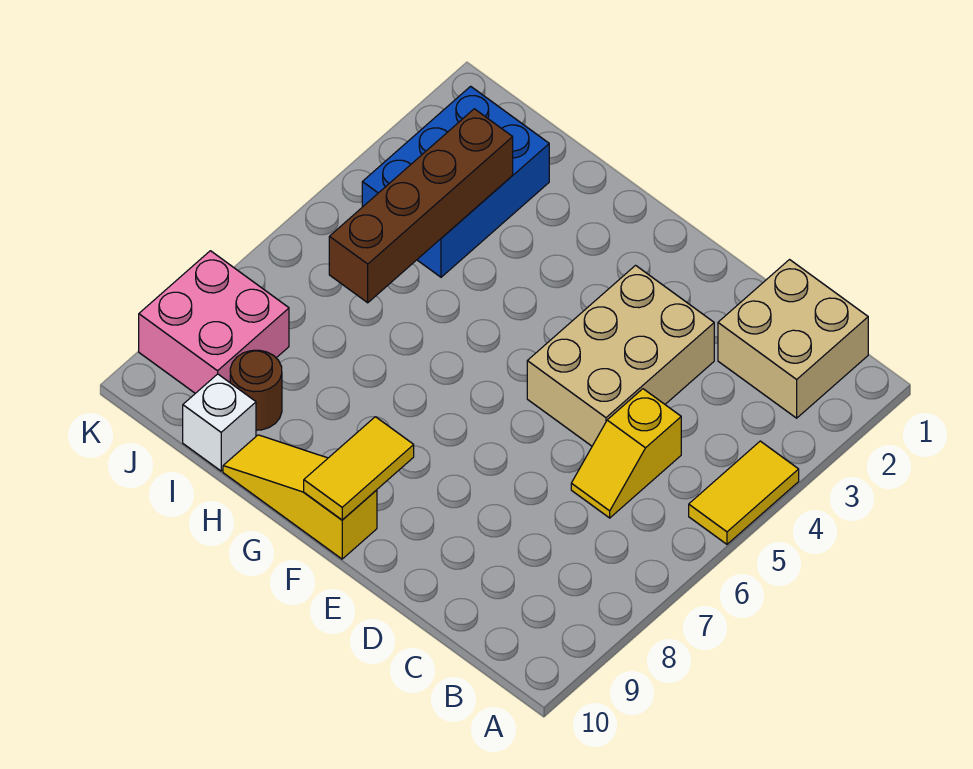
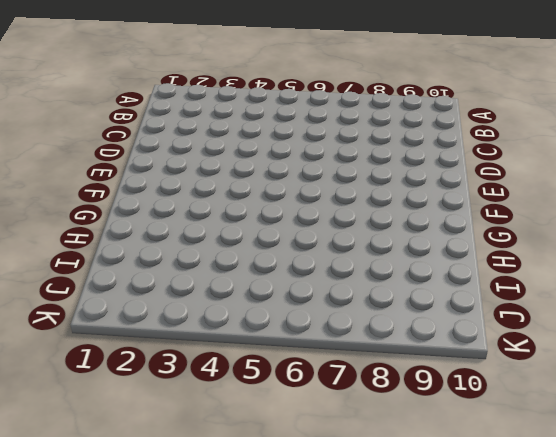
none -> yellow tile A4:A5 level 1
none -> tan brick B1:C2 level 1

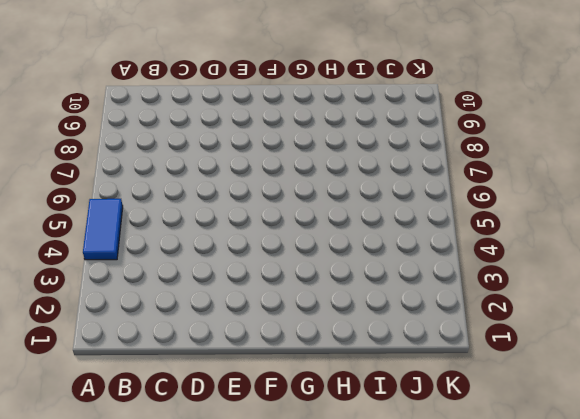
blue tile A4:A5 level 1 -> yellow tile A4:A5 level 1
none -> tan brick B1:C2 level 1
none -> yellow slope C5:C6 level 1 top 5

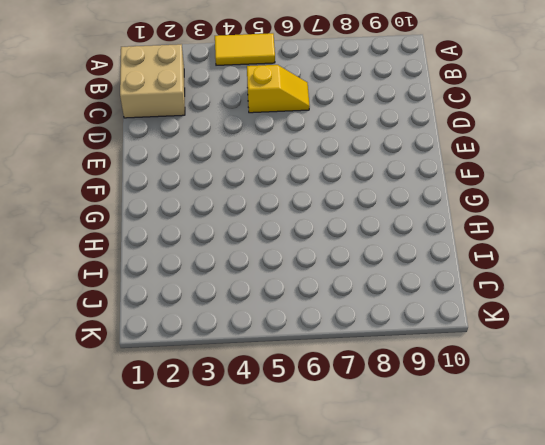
none -> tan brick D3:E5 level 1
none -> yellow slope F10:H10 level 1 top F

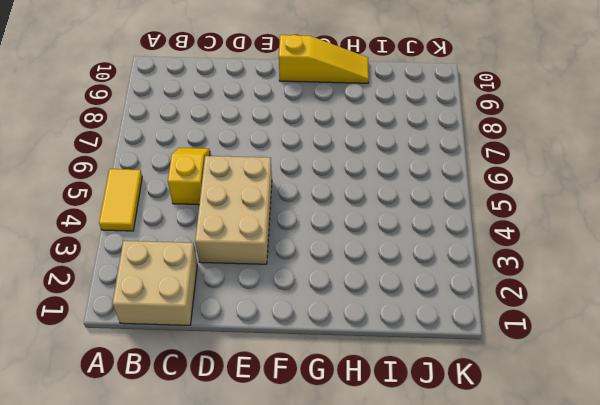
none -> blue brick I2:J4 level 1
none -> brown round brick I9 level 1

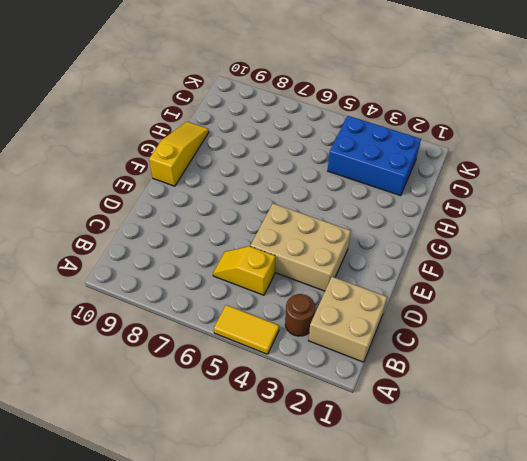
brown round brick B3 level 1 -> brown round brick I9 level 1
none -> white brick I10 level 1
none -> pink brick J8:K9 level 1

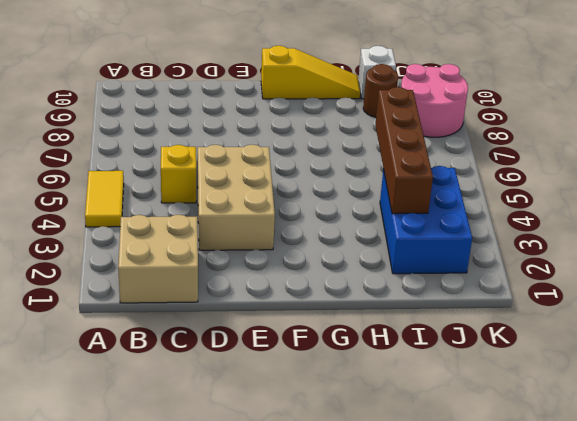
pink round brick J8:K9 level 1 -> pink brick J8:K9 level 1
none -> yellow tile F9:F10 level 2

